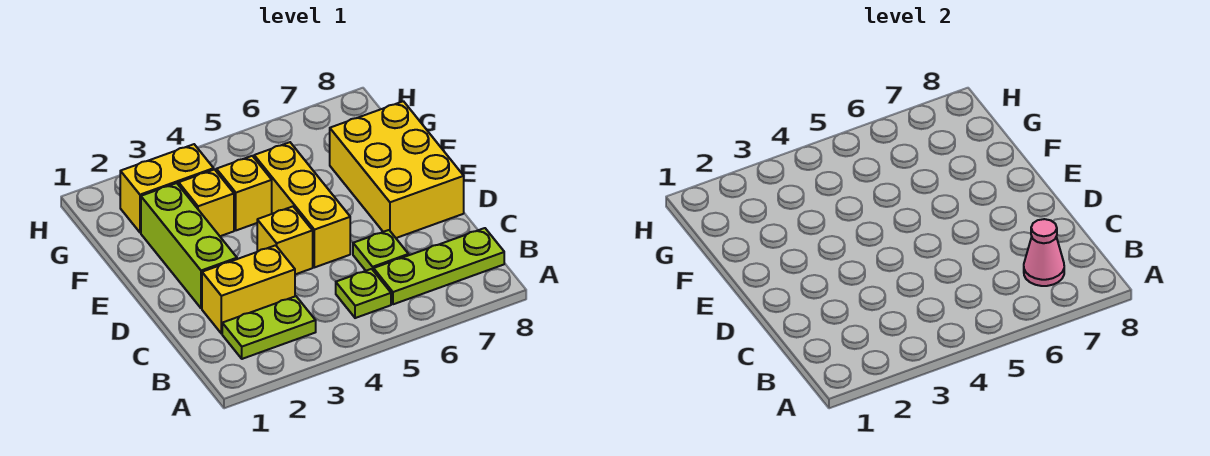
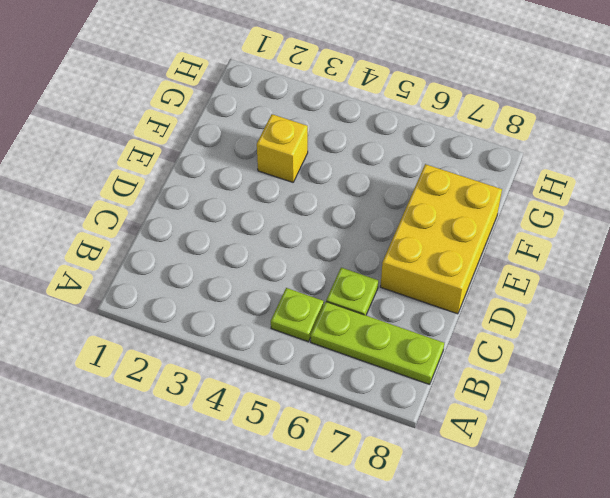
none -> lime plate B2:B3 level 1
none -> yellow brick C2:C3 level 1
none -> lime brick D2:F2 level 1

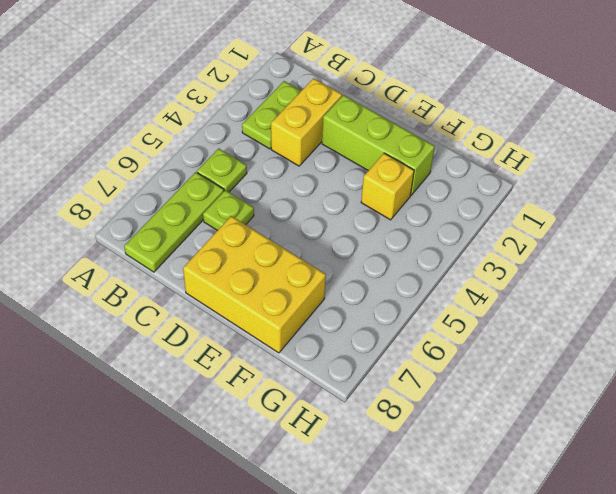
none -> yellow brick D4 level 1
none -> yellow brick D5:F5 level 1
none -> yellow brick F4 level 1

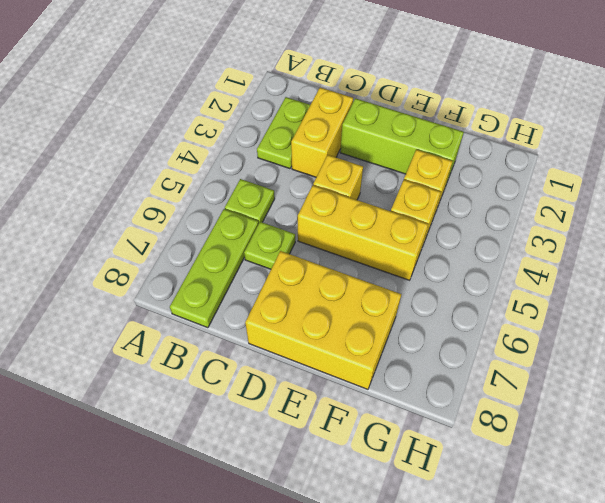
none -> yellow brick G2:G3 level 1
none -> pink cone B7 level 2

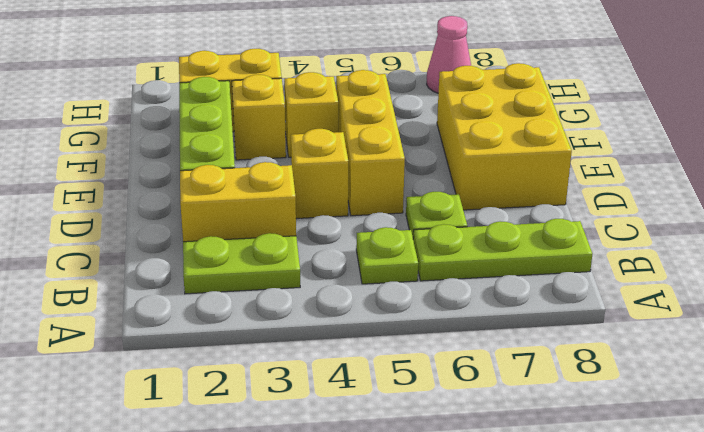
pink cone H7 level 1 -> pink cone B7 level 2

